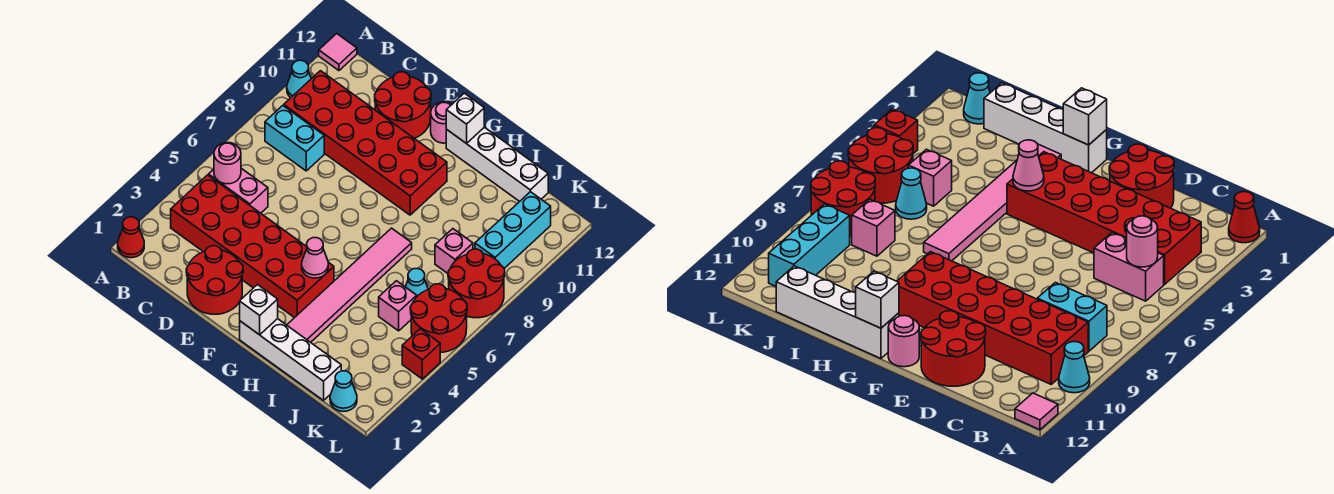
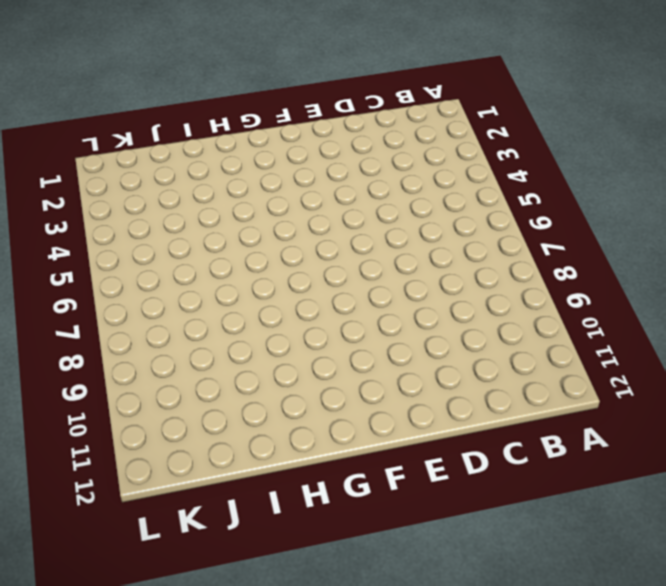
none -> red cone A1 level 1
none -> cyan cone A10 level 1
none -> pink tile A12 level 1

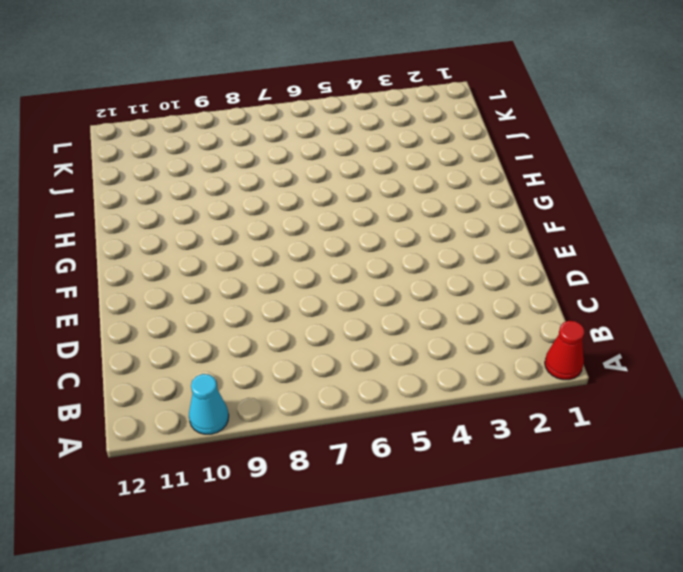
none -> pink tile A12 level 1
none -> red brick B3:G4 level 1
none -> pink brick B5:C5 level 1

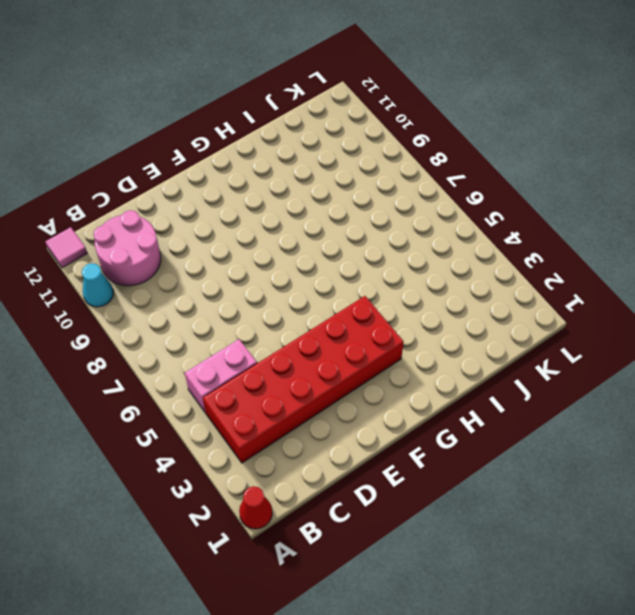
pink round brick B10:C11 level 1 -> red brick B9:G10 level 1
none -> cyan brick B8:C8 level 1
none -> red round brick D1:E2 level 1
none -> red round brick D11:E12 level 1

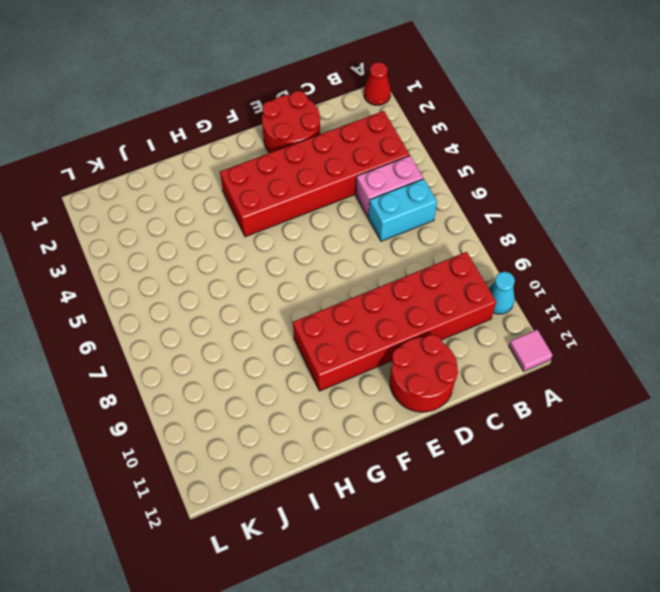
cyan brick B6:C6 level 1 -> cyan brick B8:C8 level 1
none -> pink round brick F12 level 1
none -> white brick G1:J1 level 1
none -> white brick G12:J12 level 1

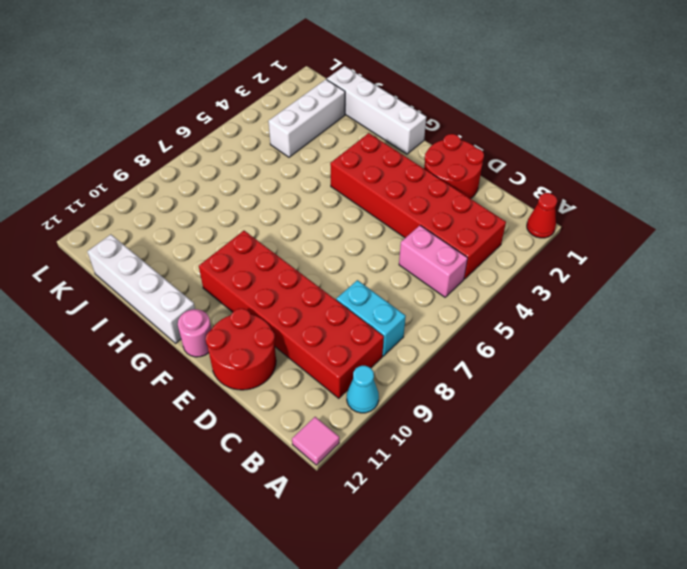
white brick J2:J4 level 1 -> none
none -> pink tile H2:H7 level 1
none -> pink brick J5 level 1
none -> cyan cone J6 level 1

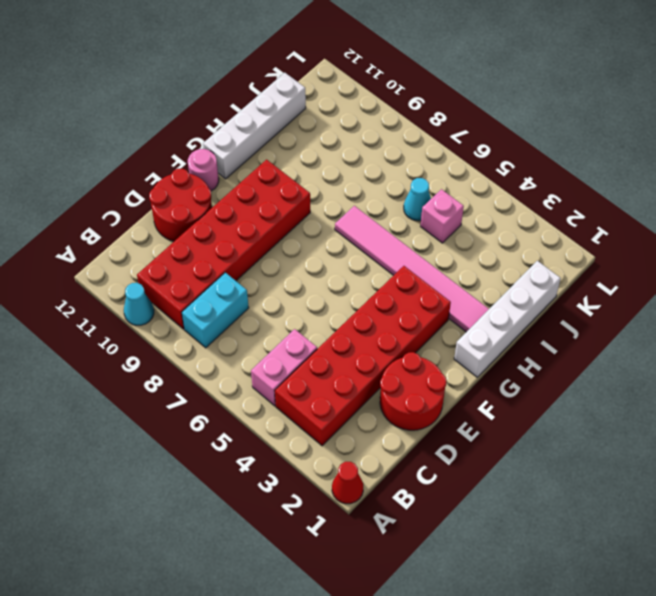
none -> pink tile A12 level 1
none -> pink brick J8 level 1
none -> cyan cone K1 level 1

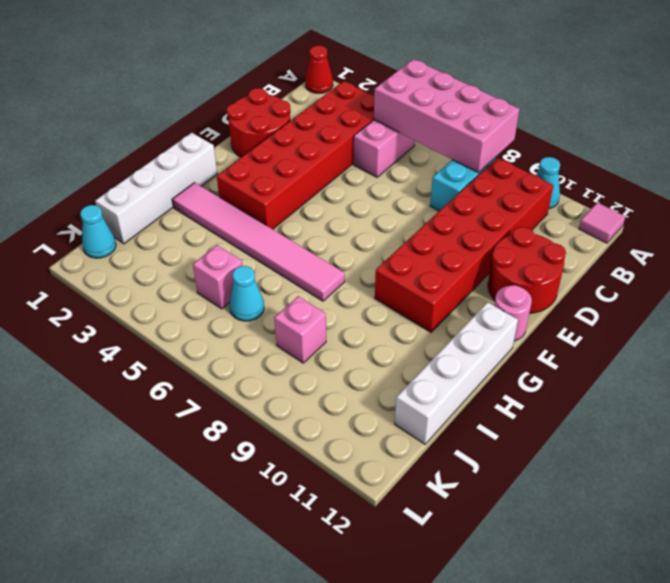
pink brick A5:B8 level 2 -> pink round brick B5 level 2
none -> red round brick K5:L6 level 1
none -> red round brick K7:L8 level 1
none -> cyan brick K9:K11 level 1

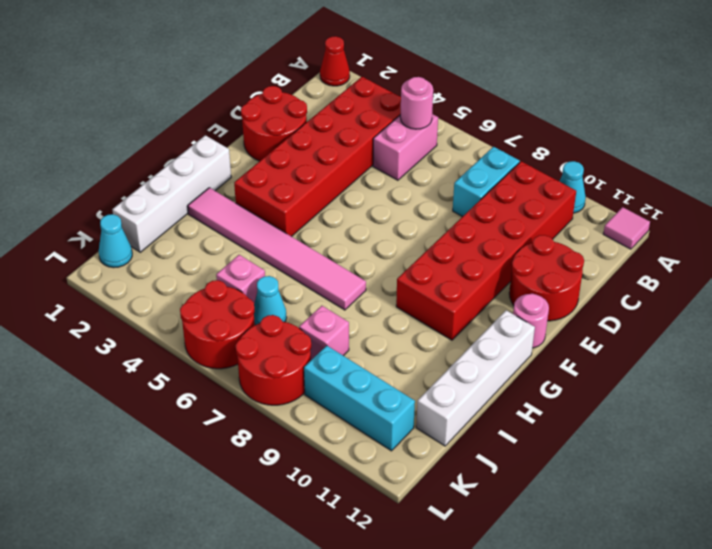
none -> red brick L4 level 1
none -> white brick G1 level 2
none -> pink cone G4 level 2

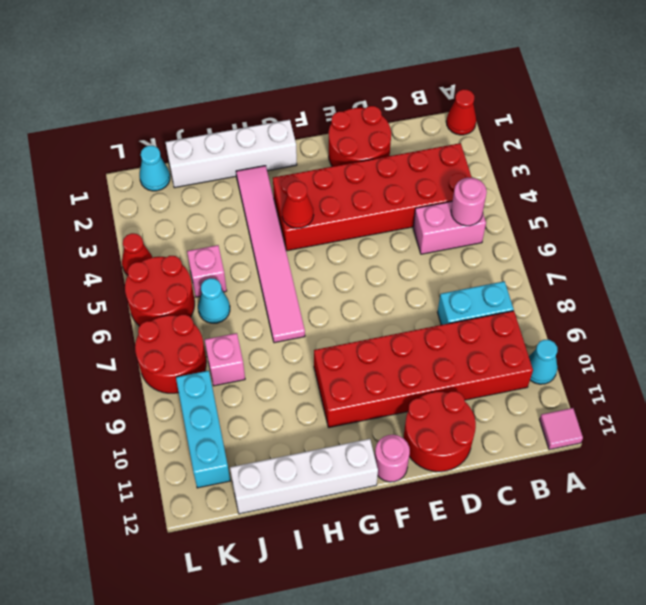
red cone G4 level 2 -> pink cone G4 level 2
red cone L4 level 1 -> red brick L4 level 1
none -> white brick G1 level 2
none -> white brick G12 level 2

